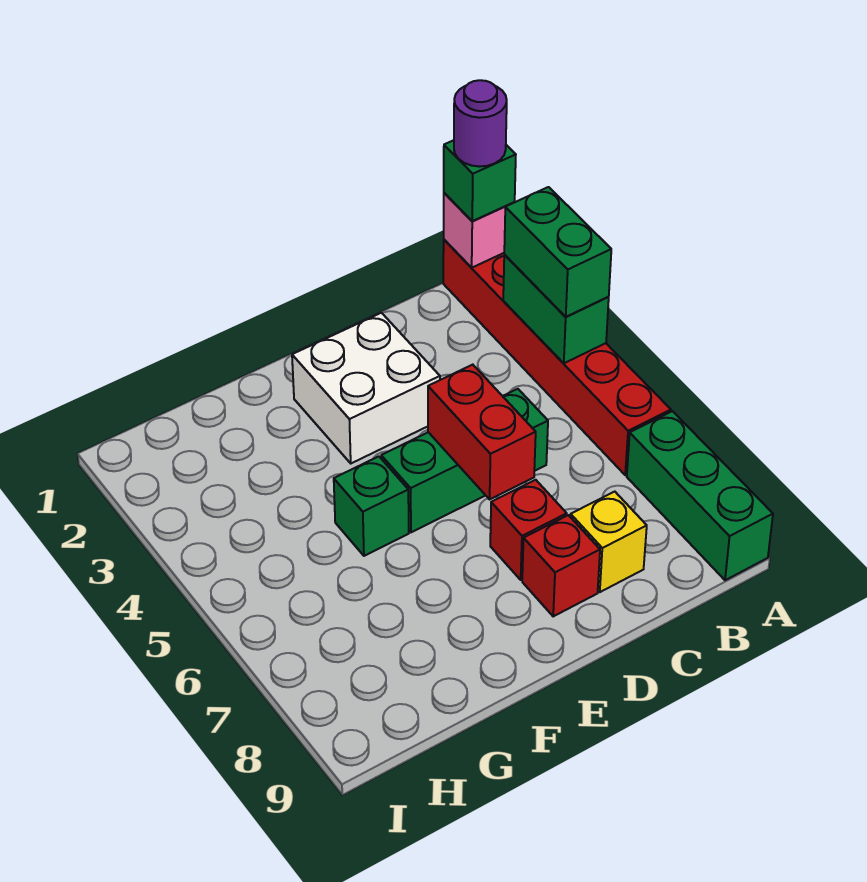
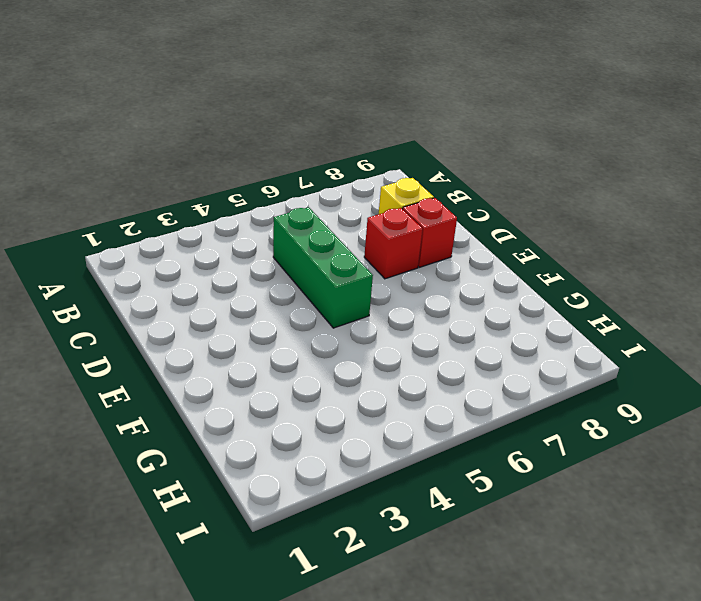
none -> red brick A1:A6 level 1
none -> green brick A7:A9 level 1
none -> white brick D2:E3 level 1

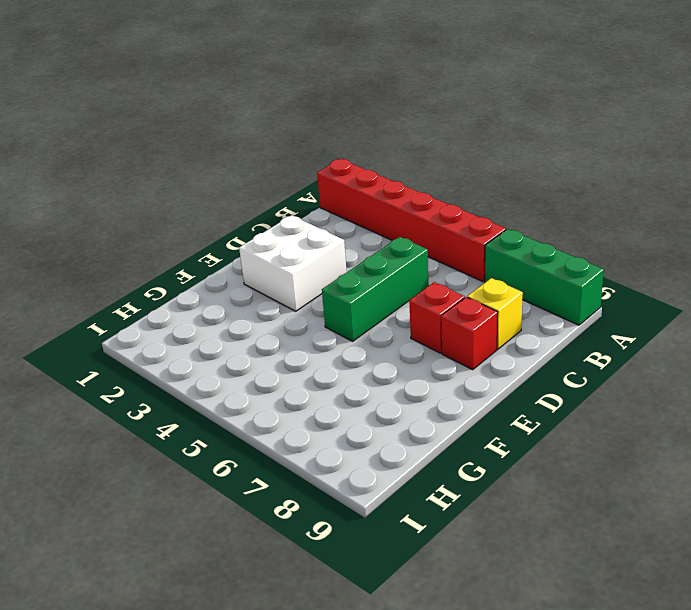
none -> green brick F5 level 1
none -> pink brick A1 level 2
none -> green brick A3:A4 level 2

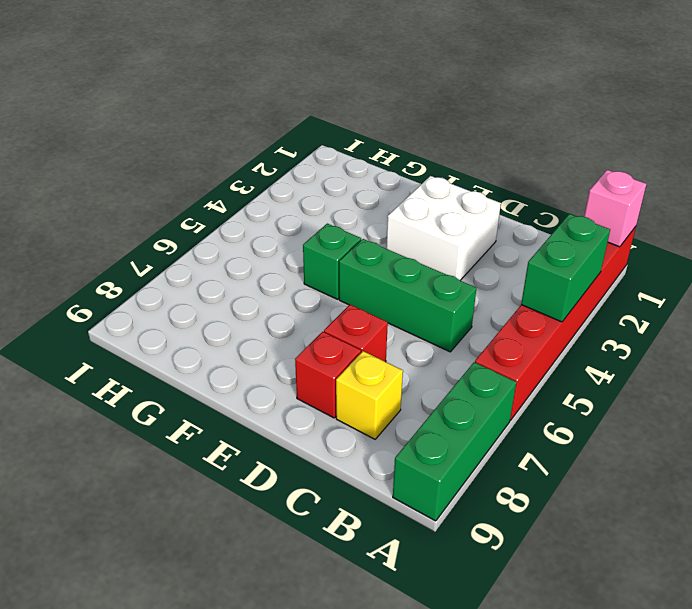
none -> red brick D5:D6 level 2
none -> green brick A1 level 3
none -> green brick A3:A4 level 3

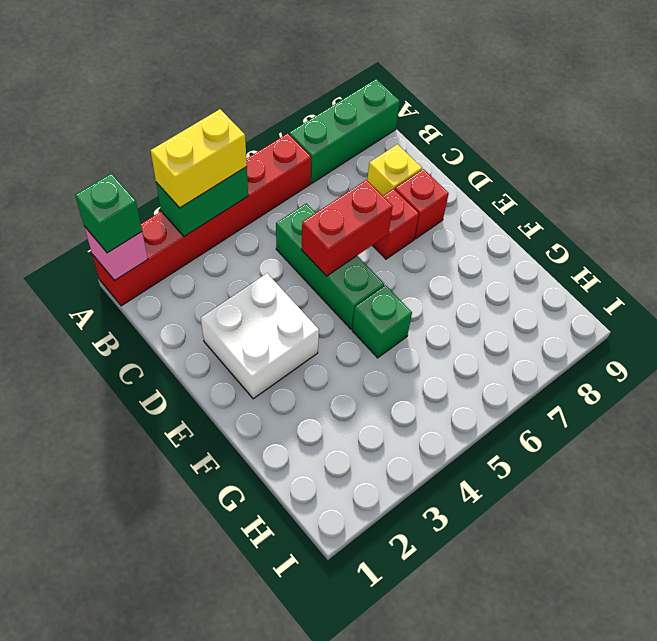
yellow brick A3:A4 level 3 -> green brick A3:A4 level 3
none -> purple round brick A1 level 4

